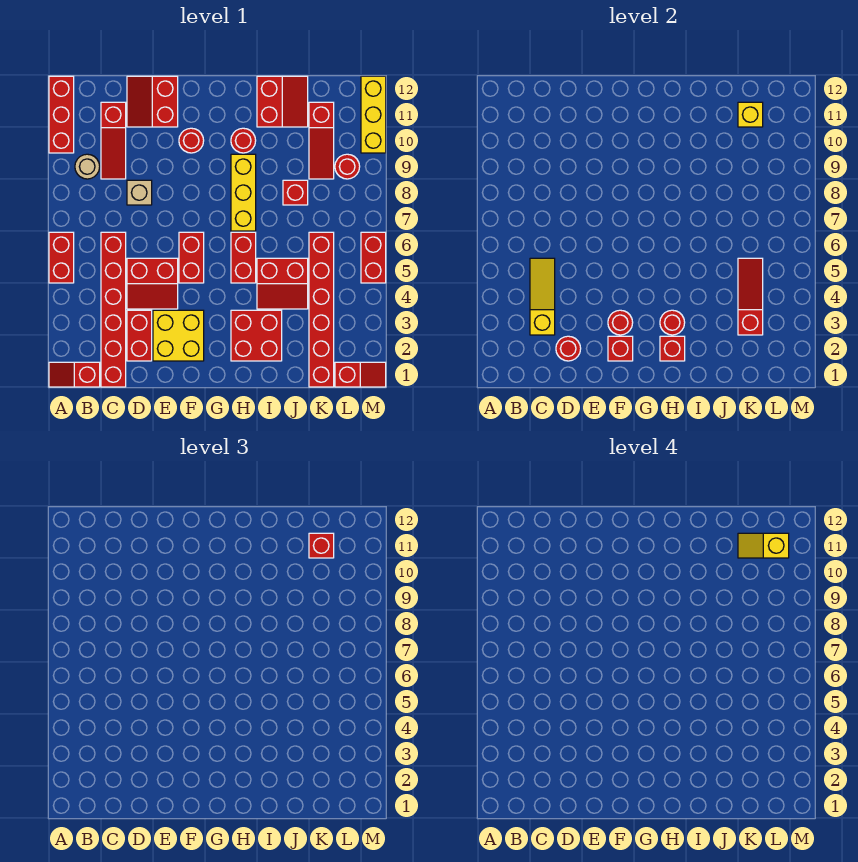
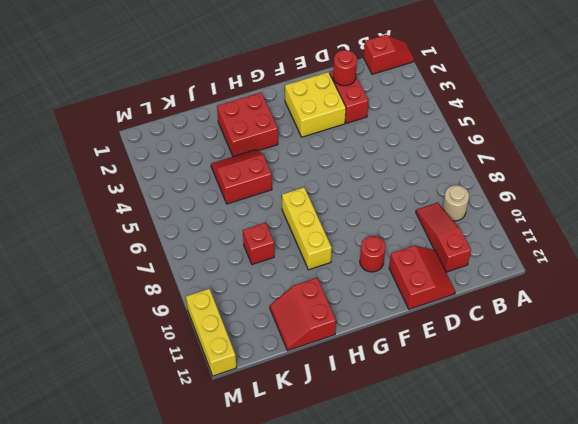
none -> red brick A5:A6 level 1
none -> red brick A10:A12 level 1
none -> red brick C1:C6 level 1
none -> red slope D4:E5 level 1 top 5

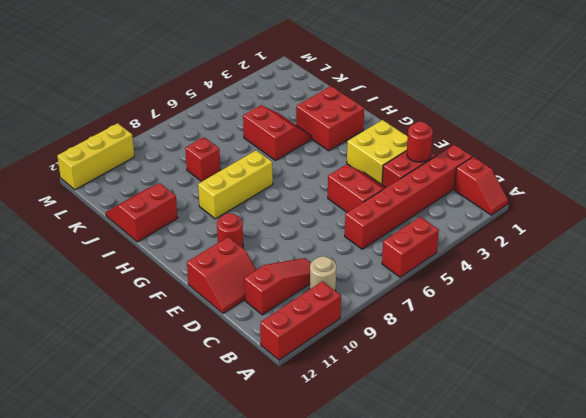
none -> tan brick D8 level 1
none -> red brick F5:F6 level 1
none -> red brick H5:H6 level 1
none -> red round brick H10 level 1

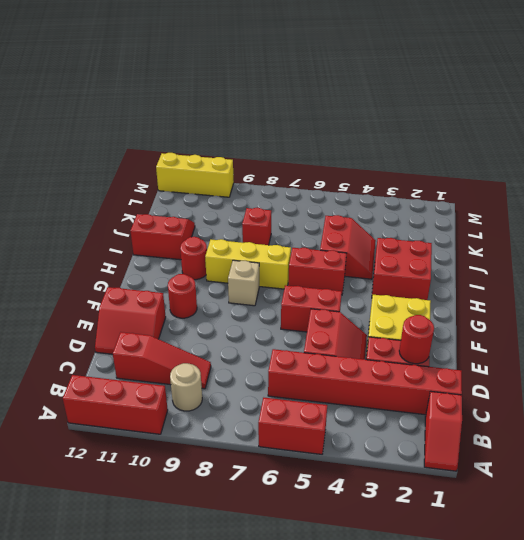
tan brick G8 level 1 -> tan brick D8 level 1
none -> red brick K1:K6 level 1
none -> red slope K9:K11 level 1 top 11
none -> red slope L1:M1 level 1 top L
none -> red round brick L9 level 1

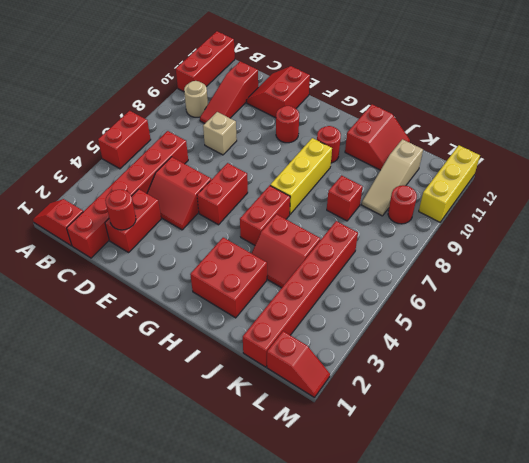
tan slope K9:K11 level 1 top 11 -> red slope K9:K11 level 1 top 11
none -> yellow brick E2:F3 level 1
none -> red brick M5:M6 level 1
none -> yellow slope C3:C5 level 2 top 3
none -> red brick F2 level 2

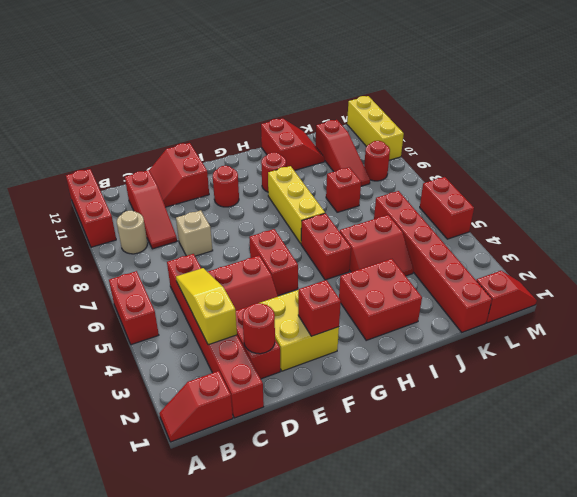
none -> red round brick F3 level 2
none -> red brick H2 level 2
none -> red round brick H3 level 2
none -> red slope K3:K5 level 2 top 3

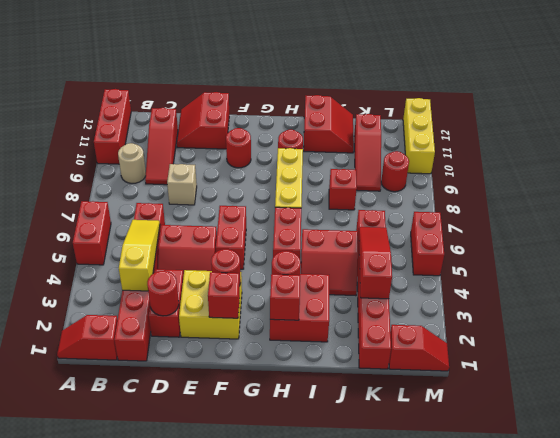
none -> yellow brick K11 level 2
none -> red brick K11 level 3
none -> yellow slope K11:L11 level 4 top L

